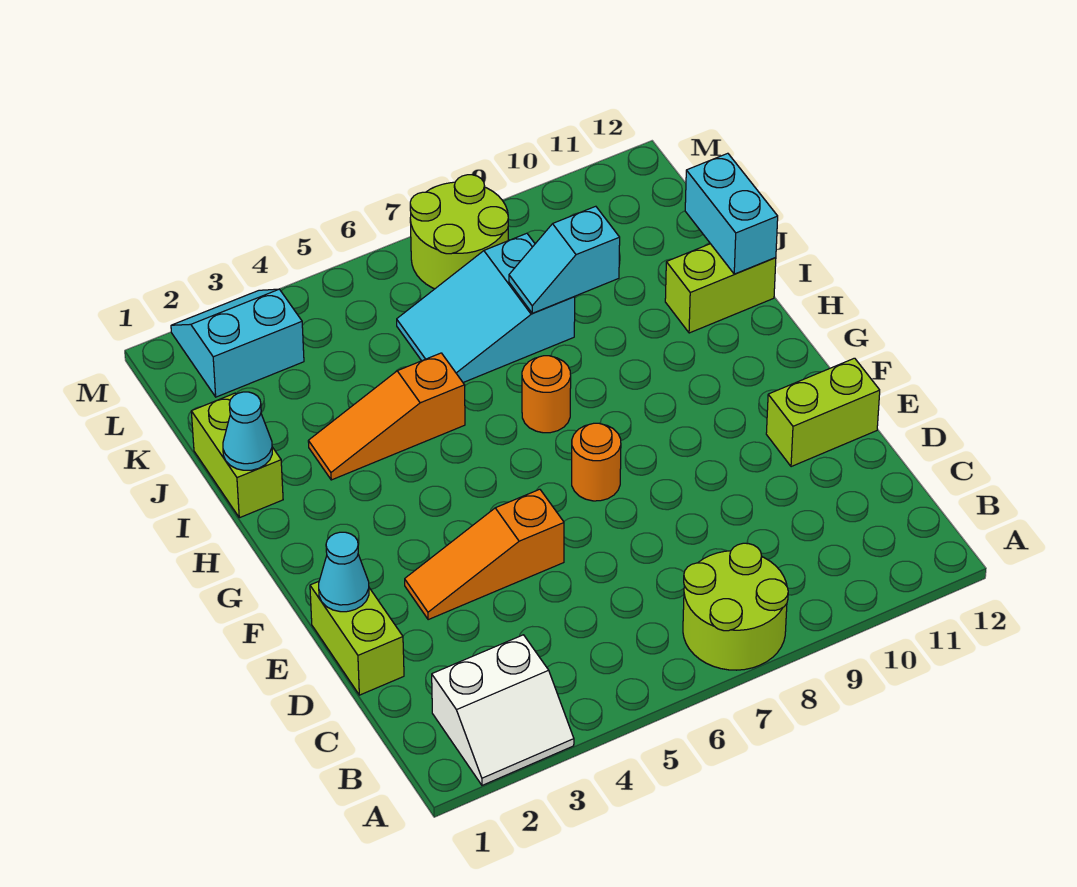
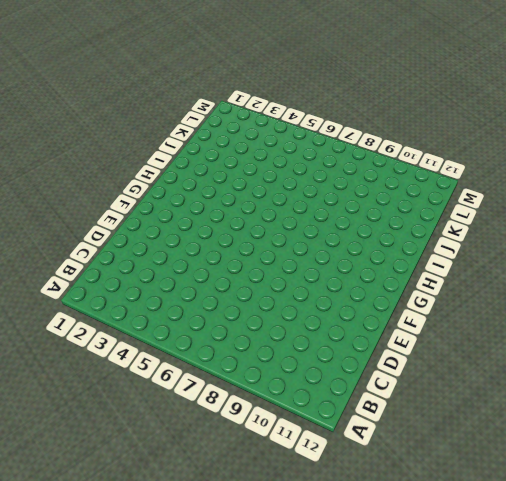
none -> white slope A2:B3 level 1 top B
none -> lime round brick A7:B8 level 1
none -> lime brick D1:E1 level 1

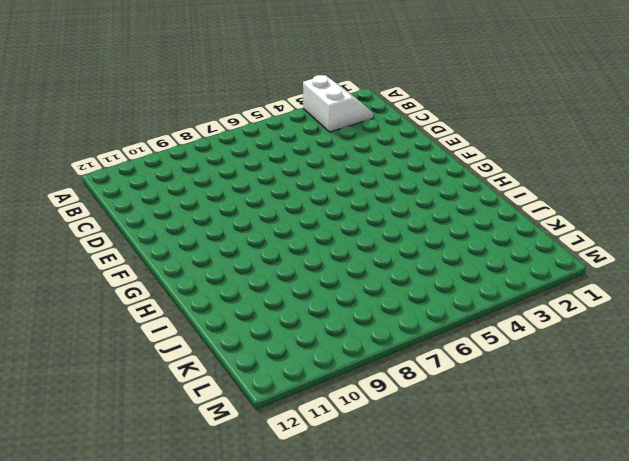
white slope A2:B3 level 1 top 3 -> white slope A2:B3 level 1 top B
none -> lime round brick A7:B8 level 1
none -> lime brick D1:E1 level 1
none -> orange slope E3:E5 level 1 top 5

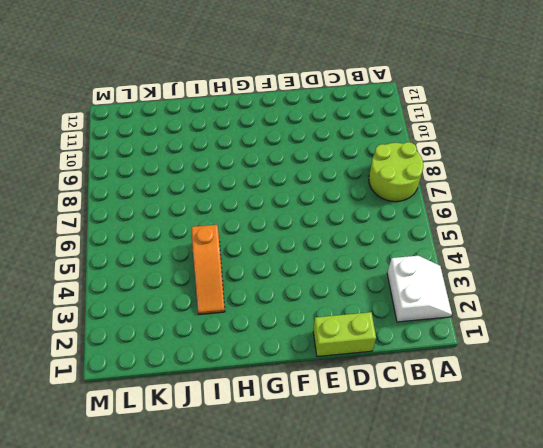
none -> orange slope E3:E5 level 1 top 5
none -> lime brick E11:E12 level 1
none -> orange round brick F7 level 1

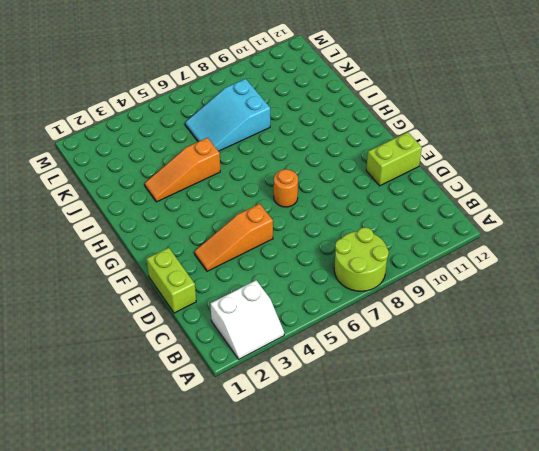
none -> orange round brick H7 level 1
none -> lime brick I1:J1 level 1
none -> lime brick I11:I12 level 1

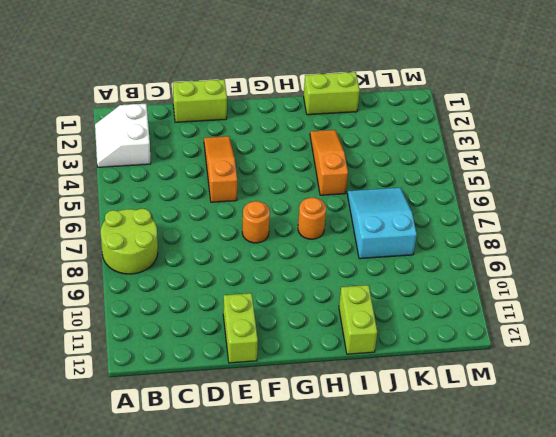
none -> cyan slope L2:M3 level 1 top L
none -> lime round brick L7:M8 level 1
none -> cyan cone E1 level 2

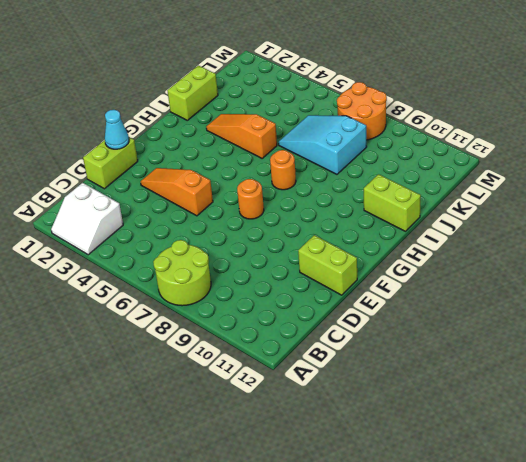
orange round brick L7:M8 level 1 -> lime round brick L7:M8 level 1
none -> cyan slope L2:M3 level 1 top L
none -> cyan cone I1 level 2
none -> cyan brick I12:J12 level 2

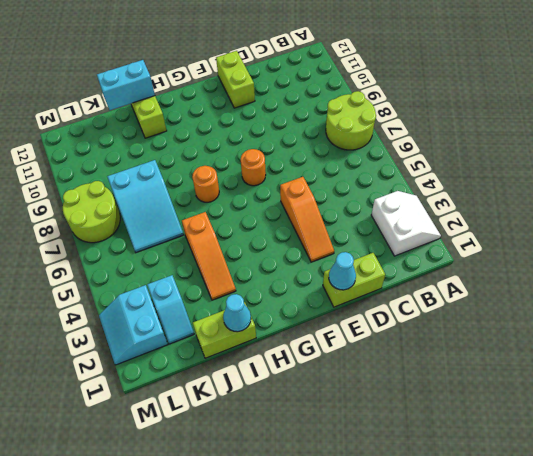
cyan slope K2:K3 level 1 top 3 -> cyan slope J8:J9 level 2 top 9

